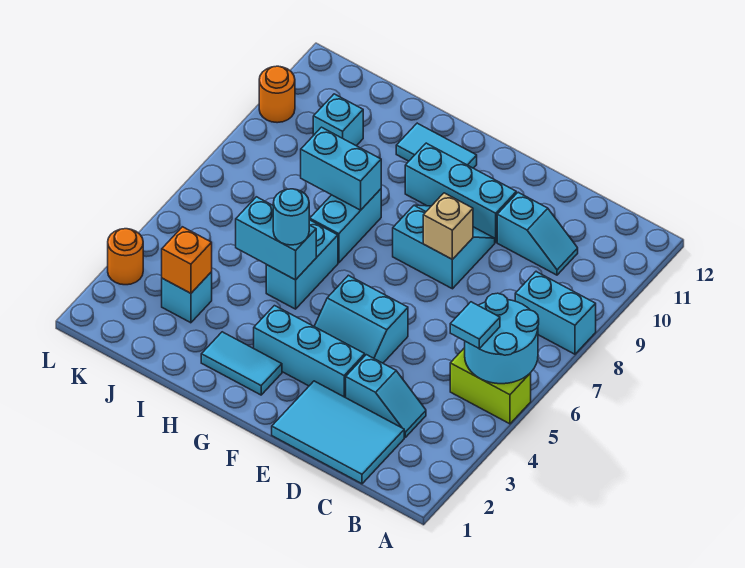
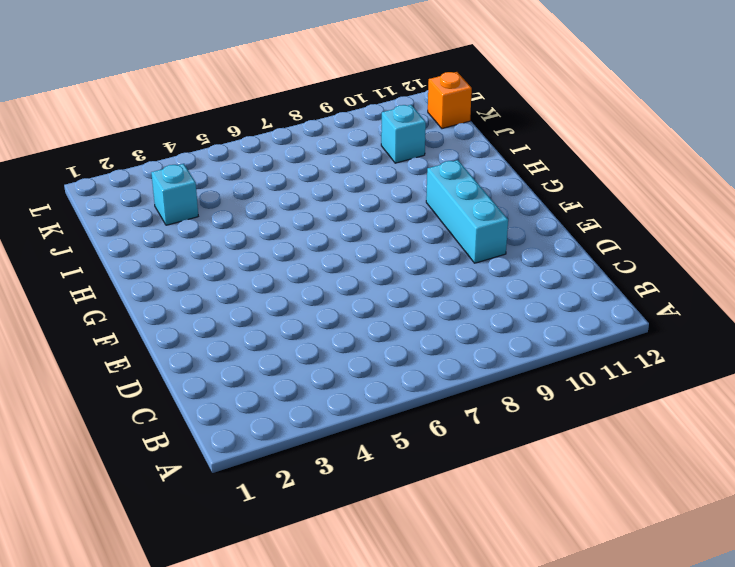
orange brick K12 level 1 -> orange brick J3 level 2
none -> lime brick A5:B5 level 1
none -> cyan brick A8:B8 level 1
none -> cyan tile C1:E2 level 1

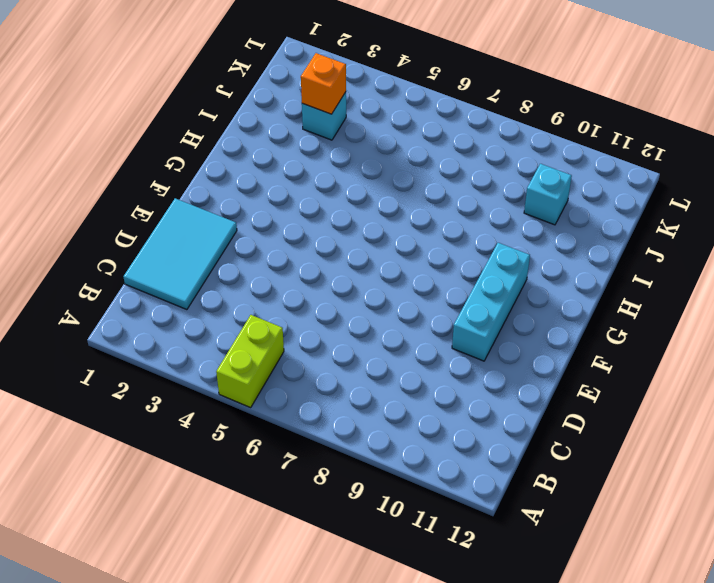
none -> cyan brick A8:B8 level 1
none -> cyan slope C3:D3 level 1 top D
none -> cyan slope C10:D10 level 1 top D

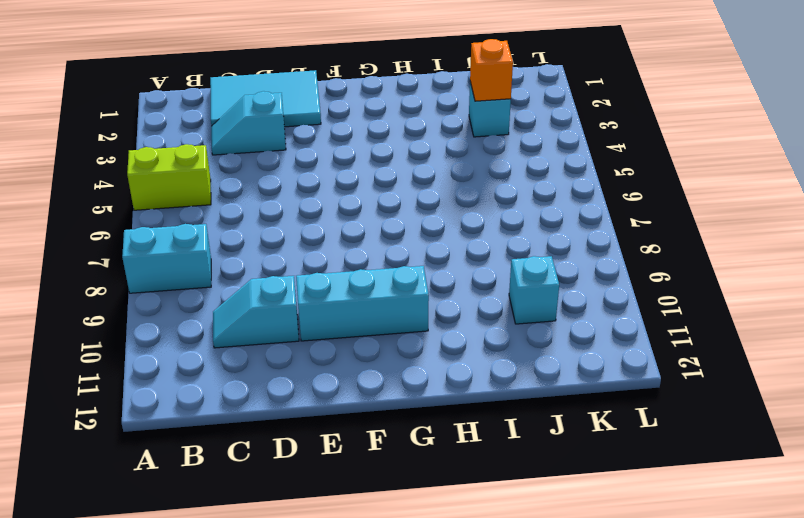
none -> cyan brick E3:G3 level 1
none -> cyan slope E4:F5 level 1 top 5
none -> cyan slope E8:F9 level 1 top 8

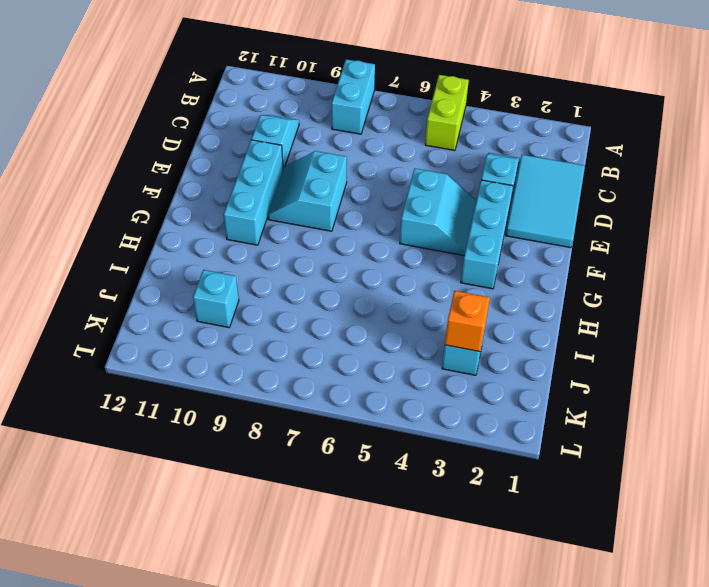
none -> cyan tile G2:H2 level 1
none -> cyan tile G11:H11 level 1
none -> cyan brick H5:H6 level 1

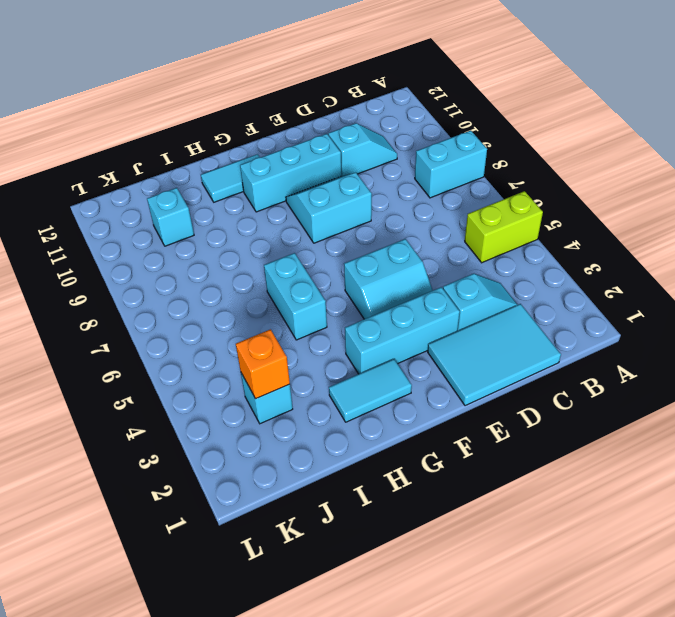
none -> cyan brick H7:H8 level 1
none -> orange round brick L3 level 1
none -> orange round brick L10 level 1

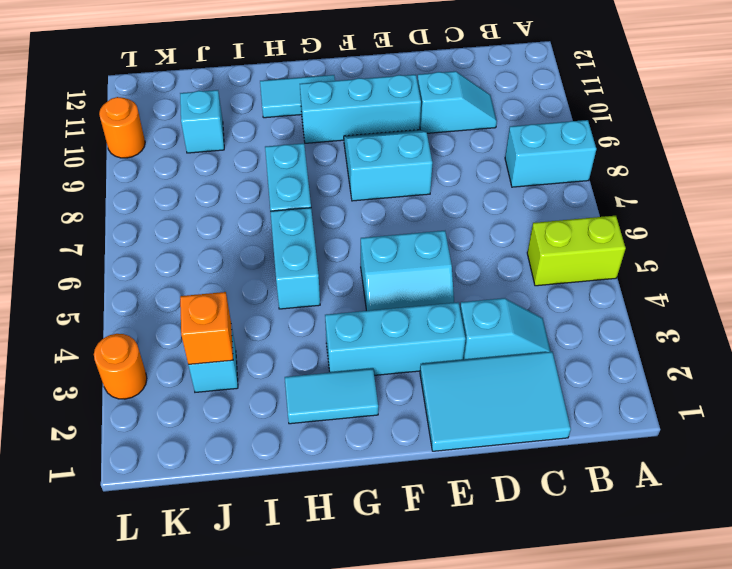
none -> cyan round brick A5:B6 level 2
none -> tan brick E8 level 2
none -> cyan brick H5:I5 level 2

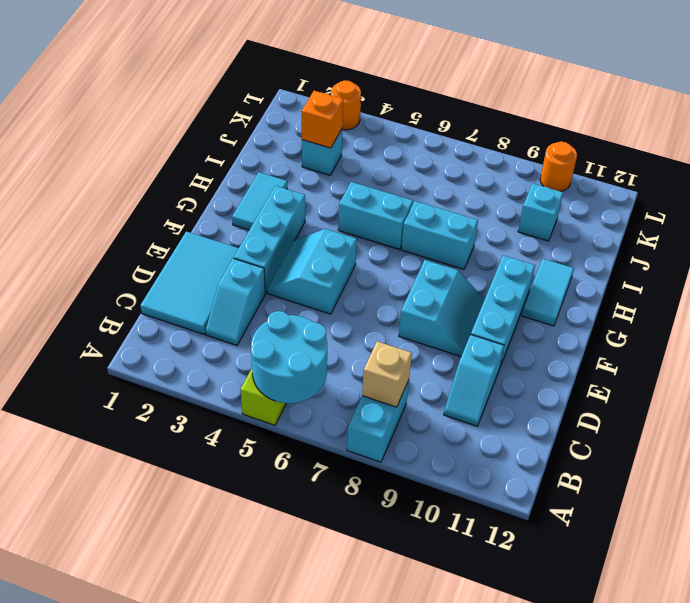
tan brick B8 level 2 -> tan brick E8 level 2
none -> cyan brick H5:I5 level 2
none -> cyan brick H8:I8 level 2
none -> cyan tile B5 level 3

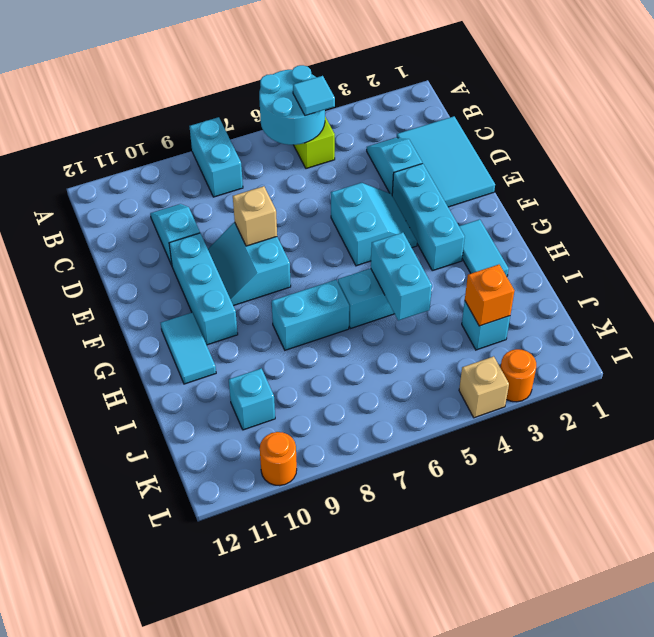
tan brick L4 level 1 -> none
none -> cyan brick H8:I8 level 2
none -> cyan round brick H5 level 3

